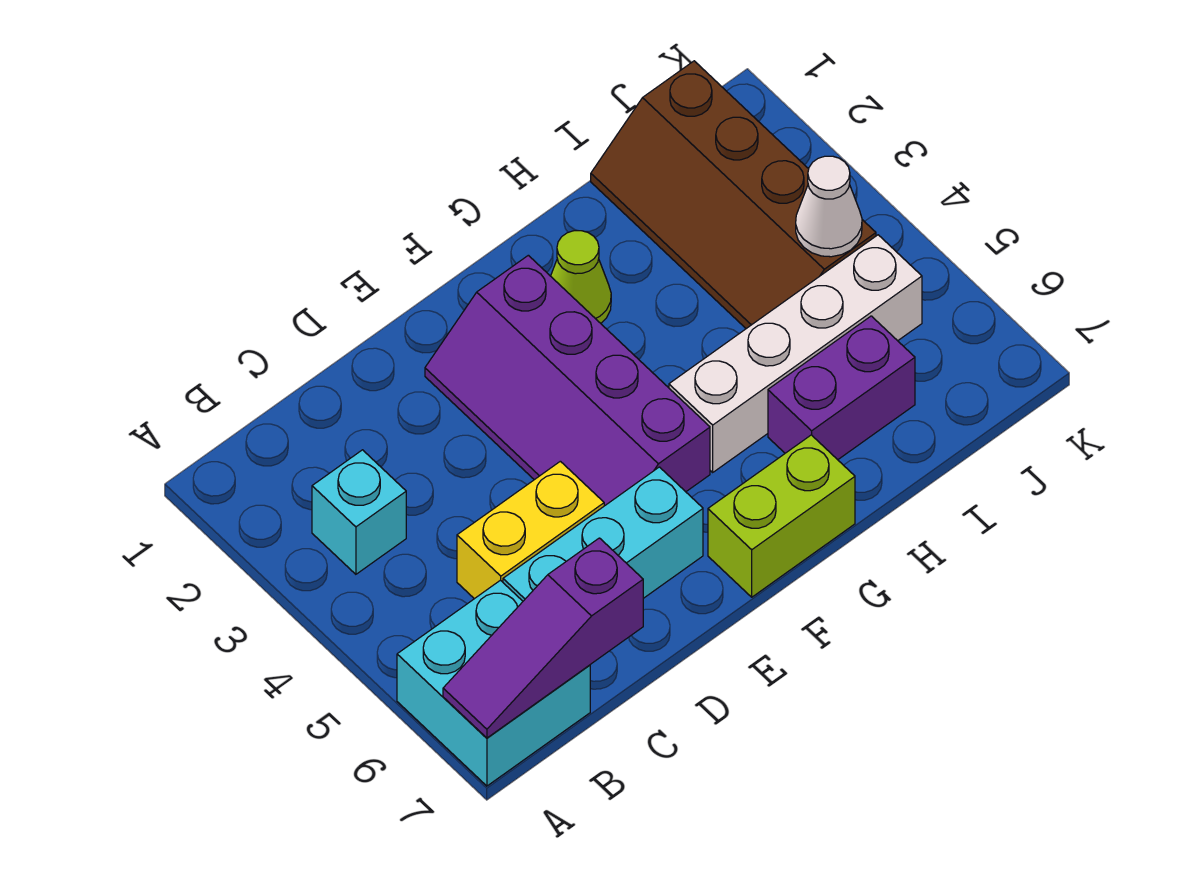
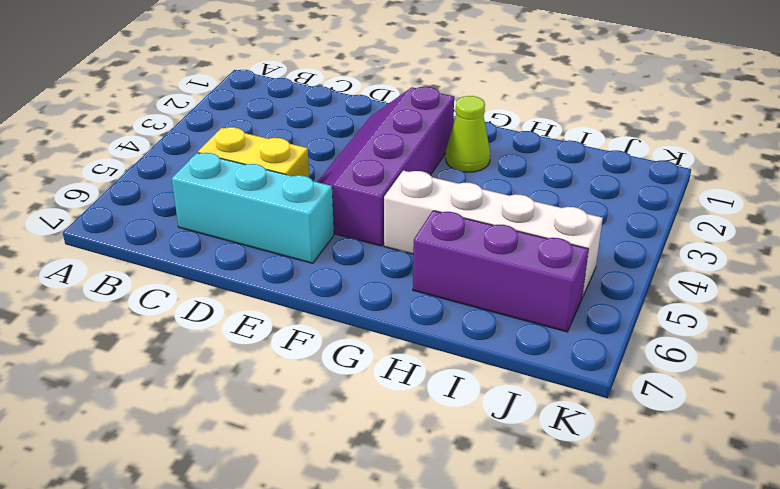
purple brick H6:J6 level 1 -> purple brick H6:I6 level 1
none -> cyan brick A6:B7 level 1
none -> cyan brick B3 level 1
none -> lime brick F7:G7 level 1

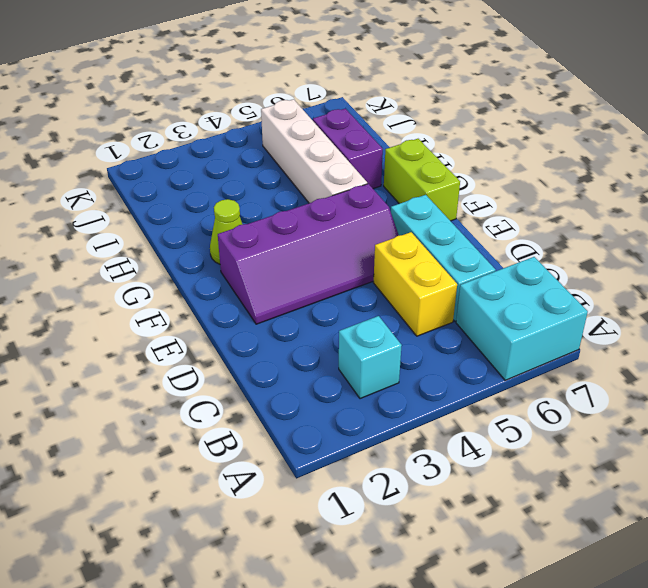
none -> brown slope I1:J4 level 1 top J
none -> purple slope A7:C7 level 2 top C
none -> white cone J4 level 2

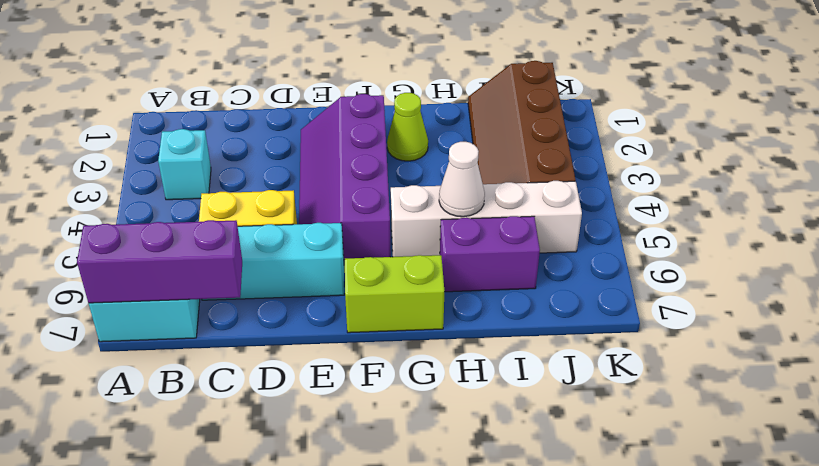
purple brick A7:C7 level 2 -> purple slope A7:C7 level 2 top C
white cone H5 level 2 -> white cone J4 level 2

